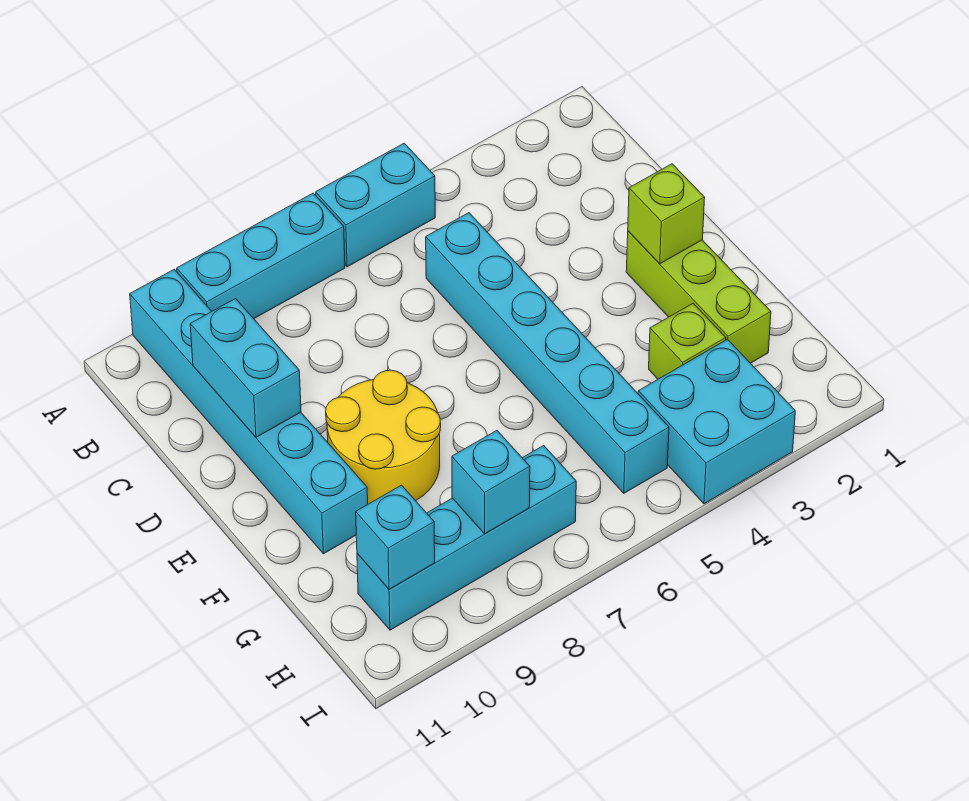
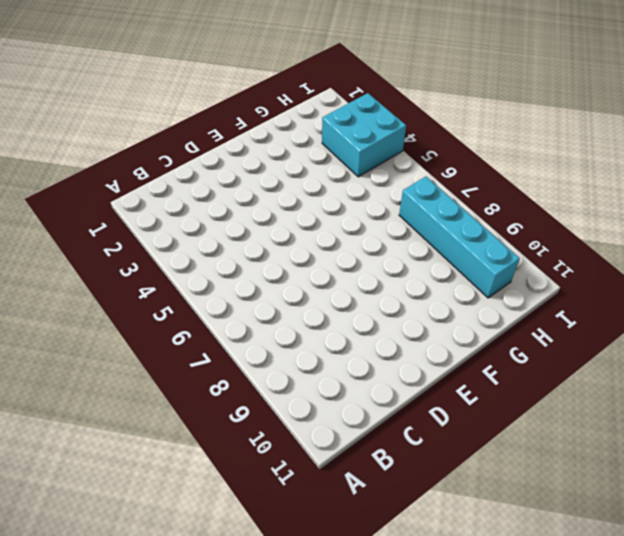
none -> cyan brick A5:A6 level 1
none -> cyan brick A7:A9 level 1
none -> cyan brick A10:F10 level 1

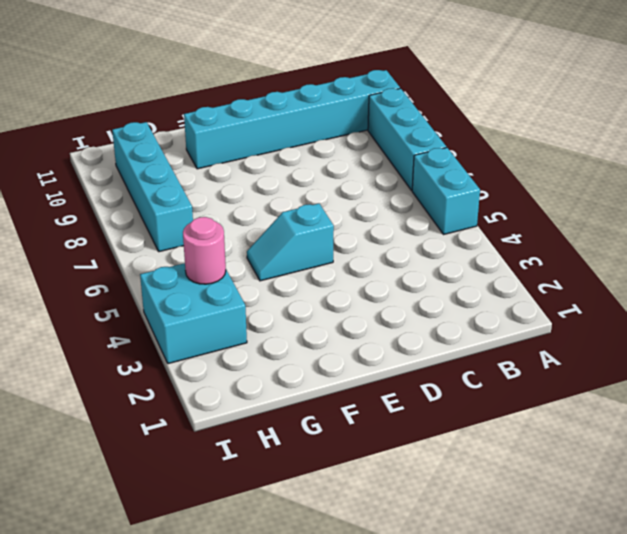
cyan slope E5:F5 level 1 top E -> cyan brick C5:H5 level 1
pink round brick H4 level 2 -> none
none -> lime brick E2:G2 level 1
none -> yellow round brick E8:F9 level 1
none -> lime brick G3 level 1

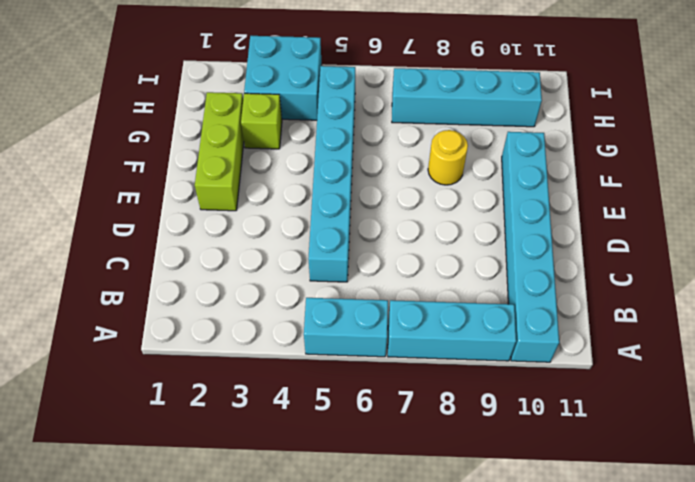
yellow round brick F8 level 1 -> yellow round brick E8:F9 level 1
none -> cyan brick C10:D10 level 2
none -> lime brick E2 level 2
none -> cyan brick H8 level 2

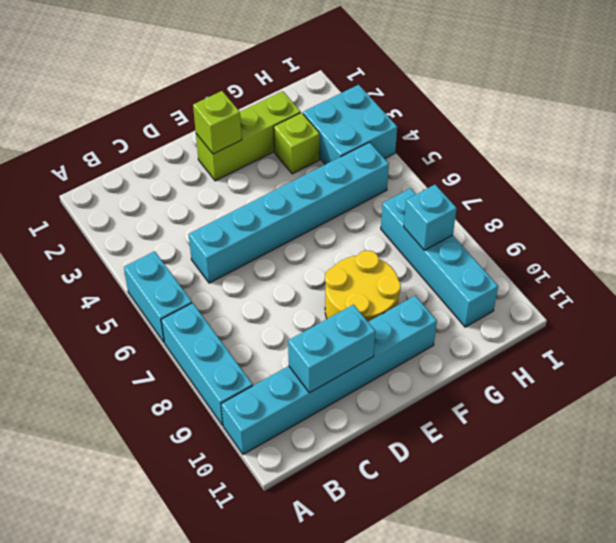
none -> cyan brick H10 level 2

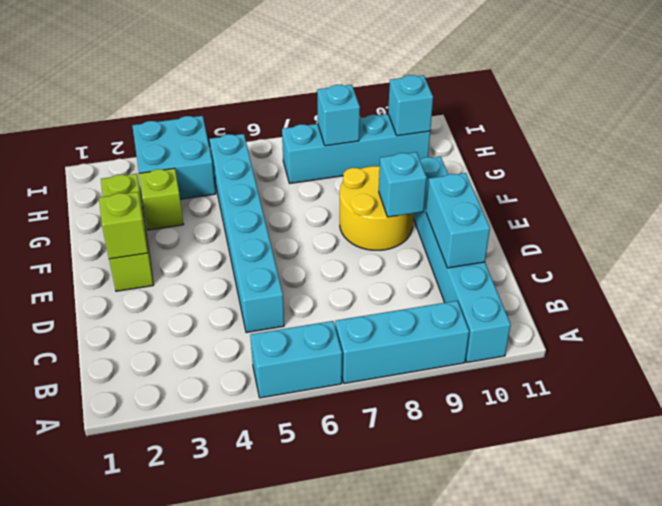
cyan brick E9 level 2 -> none

